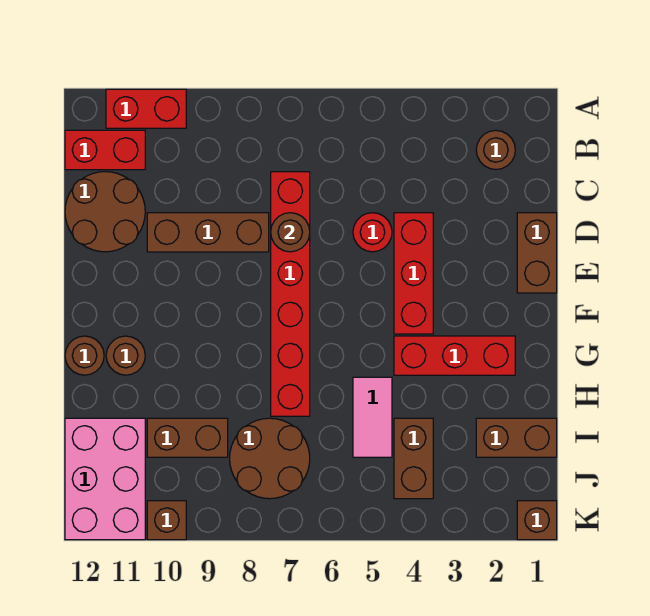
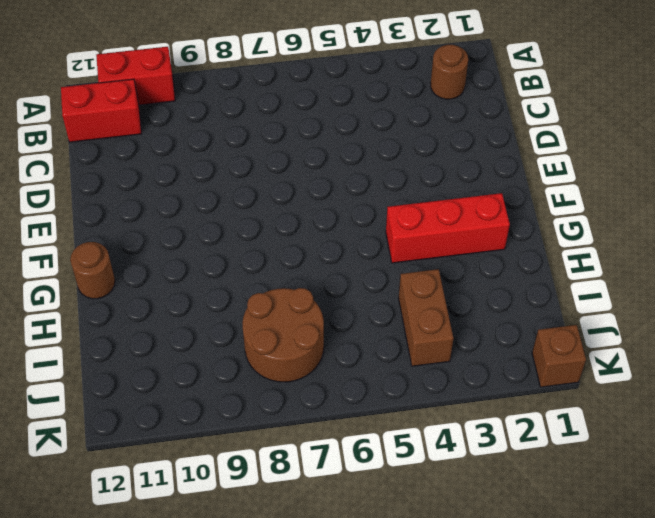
none -> red brick C7:H7 level 1
none -> brown round brick C11:D12 level 1
none -> brown brick D1:E1 level 1

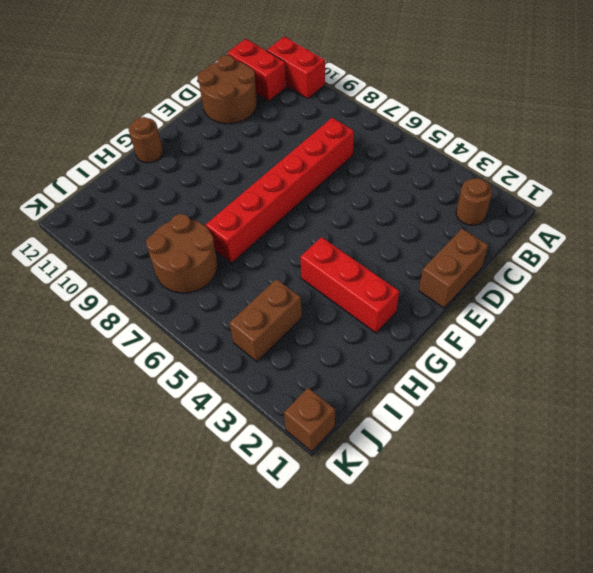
none -> red brick D4:F4 level 1
none -> red round brick D5 level 1
none -> brown brick D8:D10 level 1

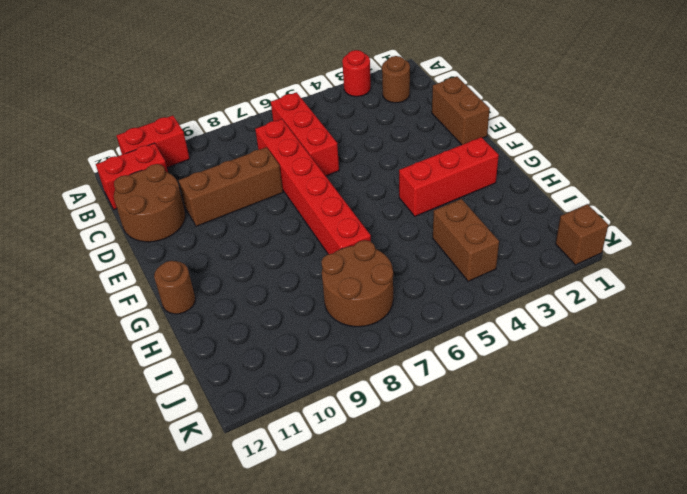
red round brick A3 level 1 -> red round brick D5 level 1
red brick B6:D6 level 1 -> red brick D4:F4 level 1
none -> brown round brick G11 level 1
none -> pink tile H5:I5 level 1
none -> brown brick I1:I2 level 1

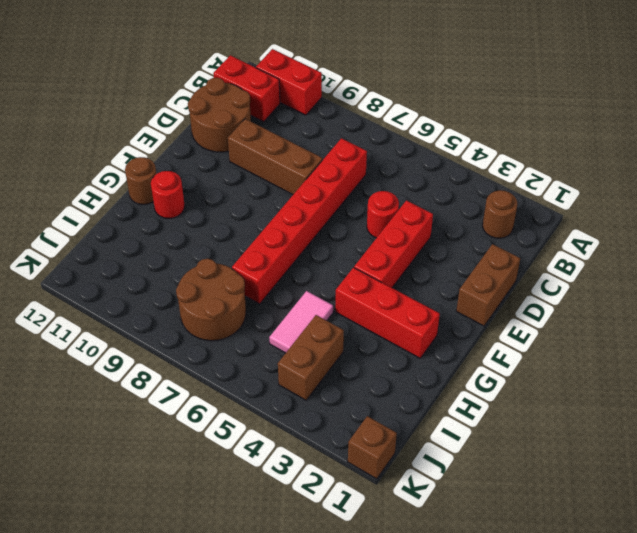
red round brick G11 level 1 -> brown round brick G11 level 1
none -> brown brick I1:I2 level 1
none -> brown brick I9:I10 level 1
none -> pink brick I11:K12 level 1

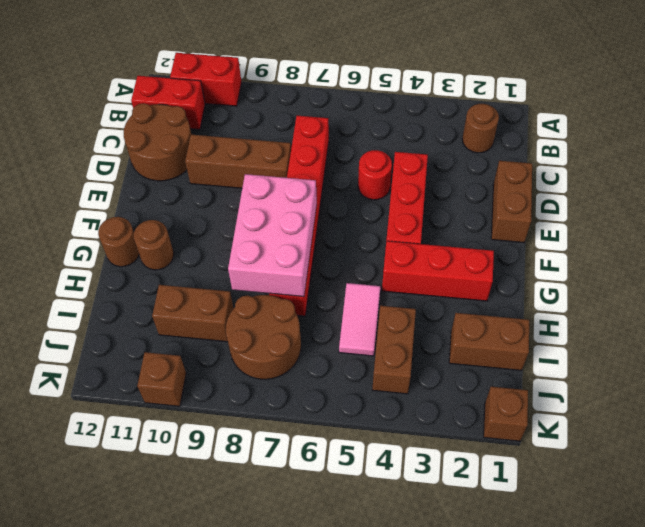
pink brick F7:H8 level 2 -> pink brick I11:K12 level 1
none -> brown round brick D7 level 2

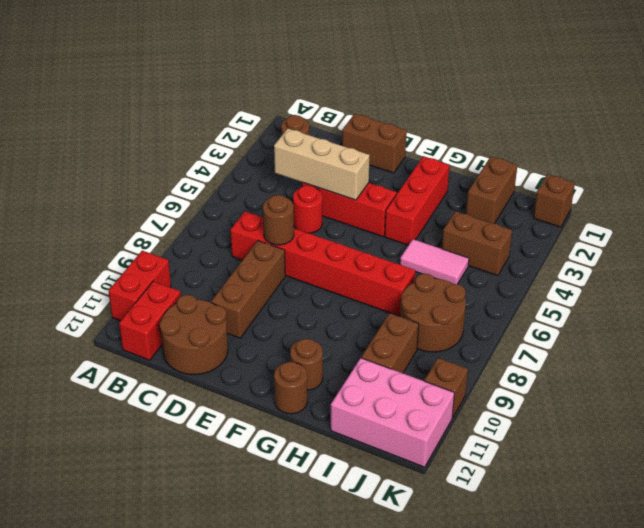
tan brick C4:E4 level 2 -> none

